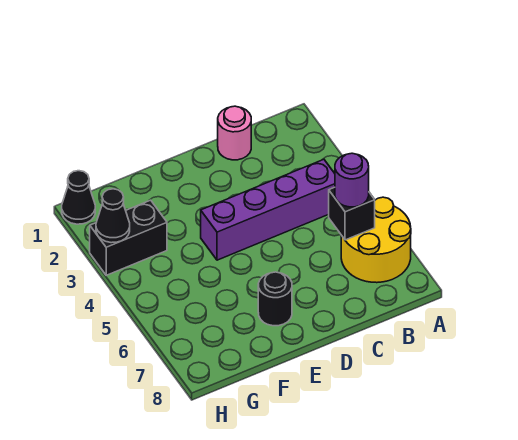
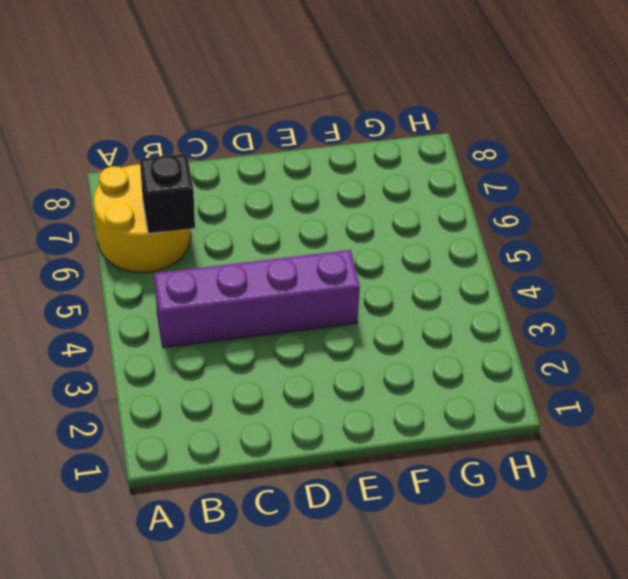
none -> pink round brick C1 level 1
none -> black round brick E7 level 1

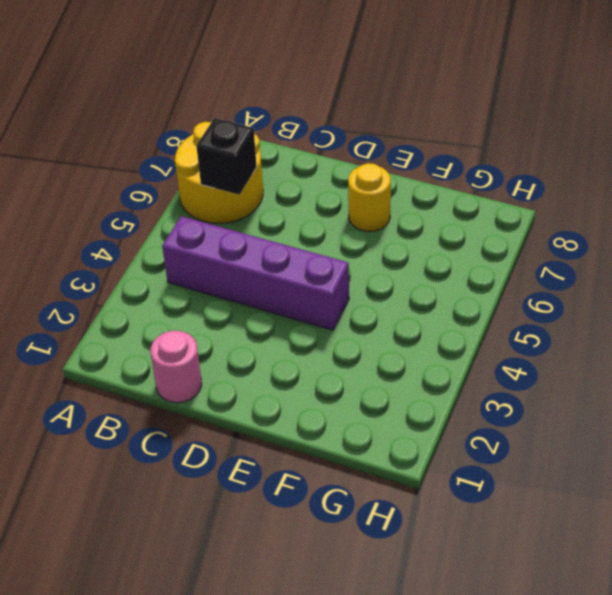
yellow round brick E7 level 1 -> black round brick E7 level 1
none -> black brick G3:H3 level 1
none -> black cone H1 level 1

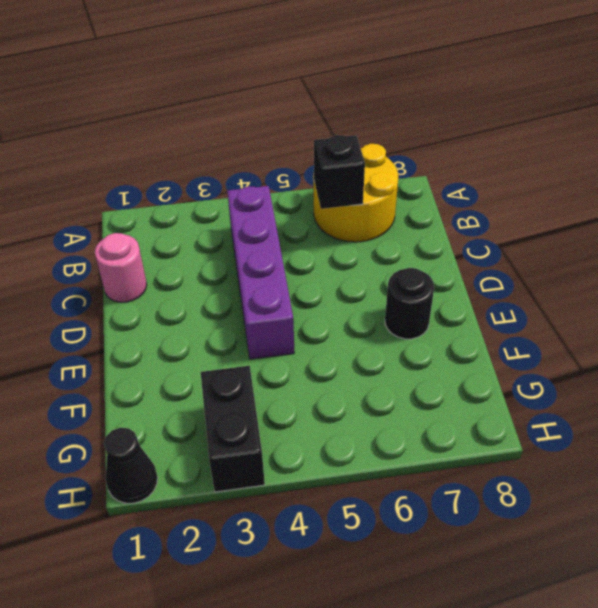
none -> black cone H3 level 2
none -> purple round brick B6 level 3

